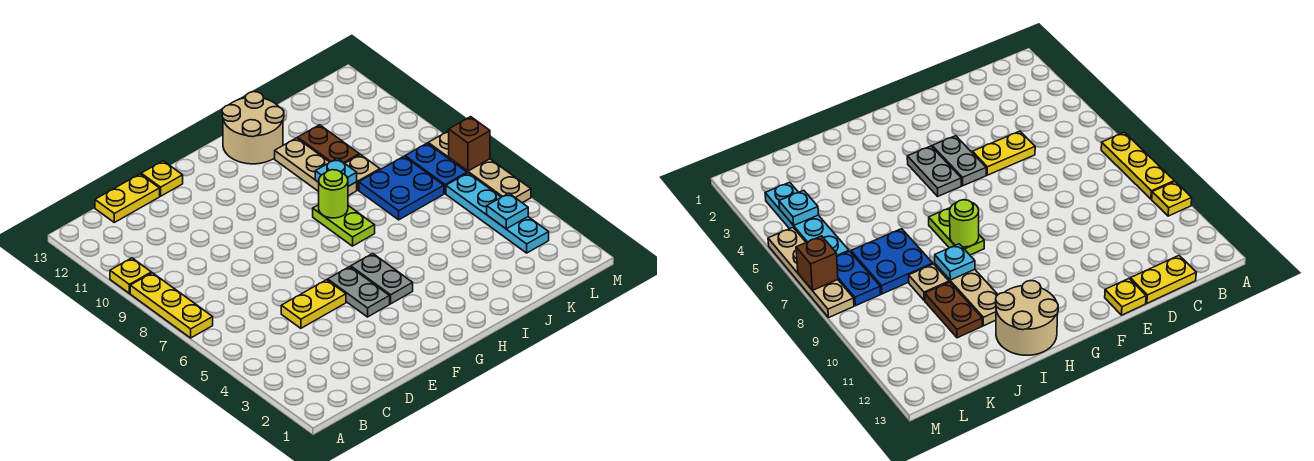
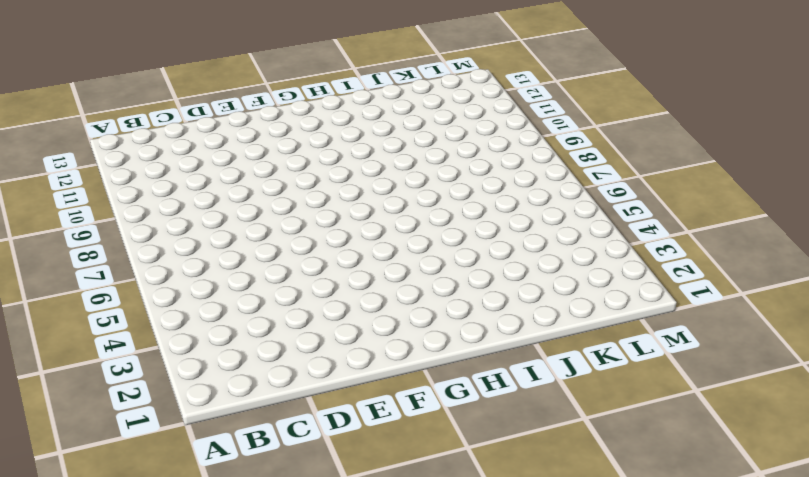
none -> yellow plate A7:A9 level 1
none -> yellow plate A10 level 1
none -> yellow plate C13:D13 level 1

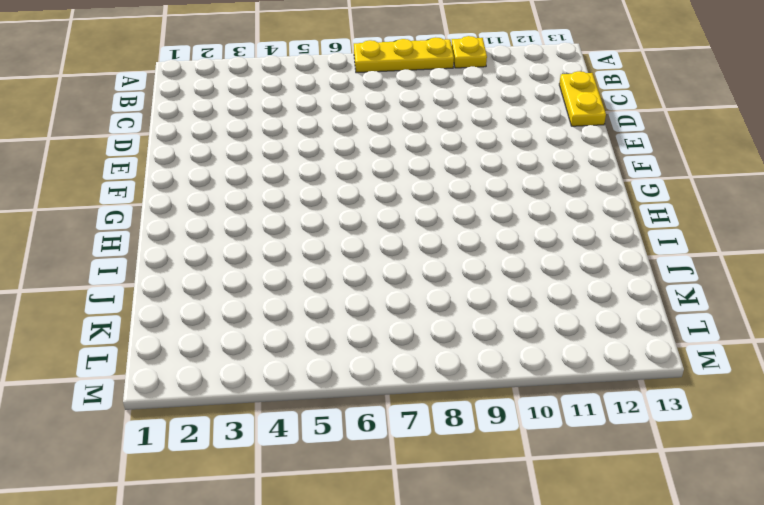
none -> yellow plate D5:E5 level 1
none -> yellow plate E13 level 1
none -> grey plate F4:F5 level 1

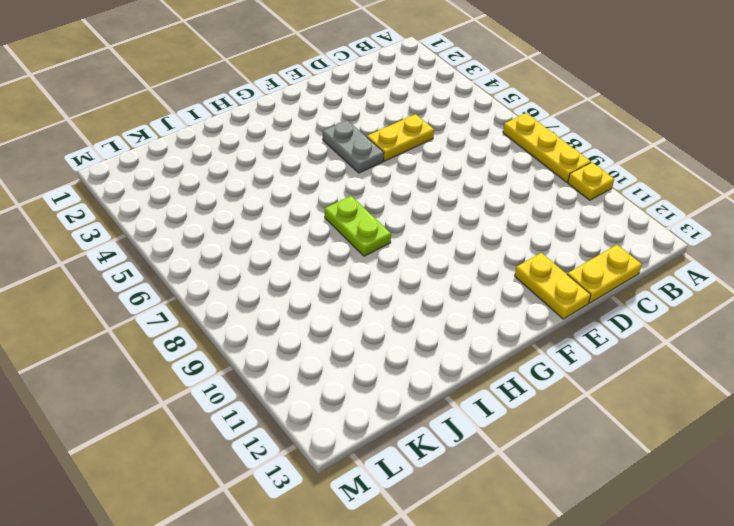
yellow plate E12:E13 level 1 -> yellow plate E13 level 1
none -> grey plate G4:G5 level 1
none -> tan round brick H12:I13 level 1
none -> tan plate I9:I11 level 1

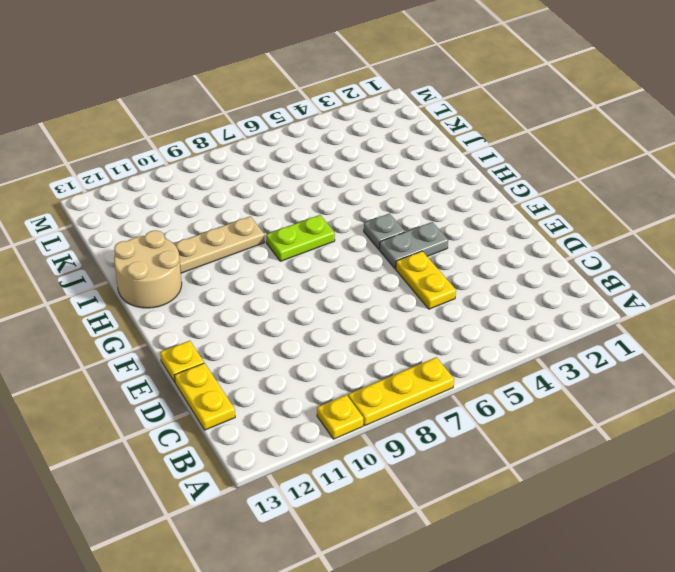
grey plate G5 level 1 -> grey plate G4:G5 level 1
none -> blue plate J7:K8 level 1
none -> tan plate J9 level 1
none -> brown plate J10:J11 level 1

